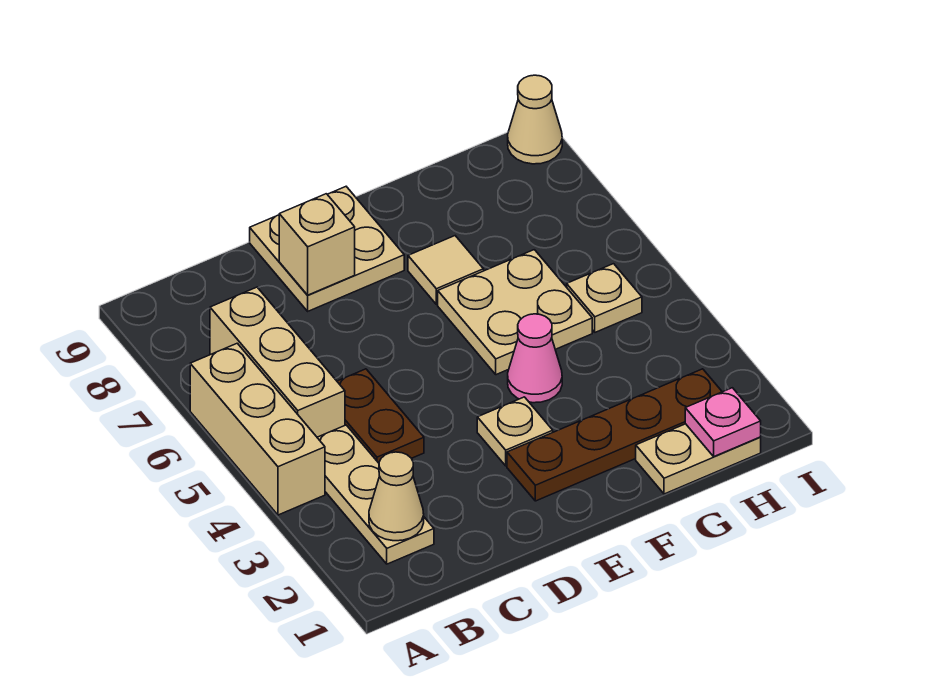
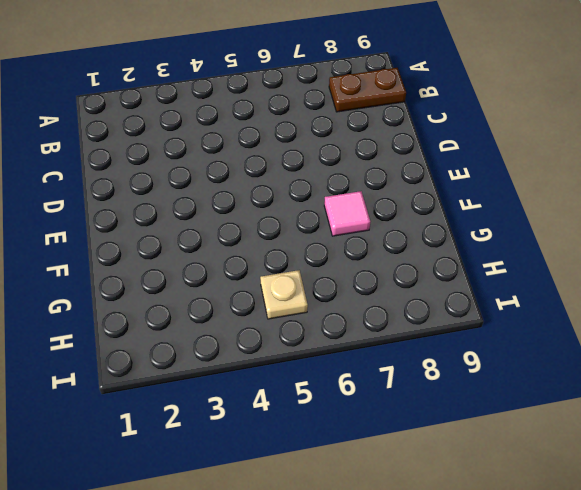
brown plate B8:B9 level 1 -> brown plate C4:C5 level 1
pink tile F7 level 1 -> tan tile F7 level 1
none -> tan brick A4:A6 level 1
none -> tan plate B2:B4 level 1
none -> tan brick B5:B7 level 1

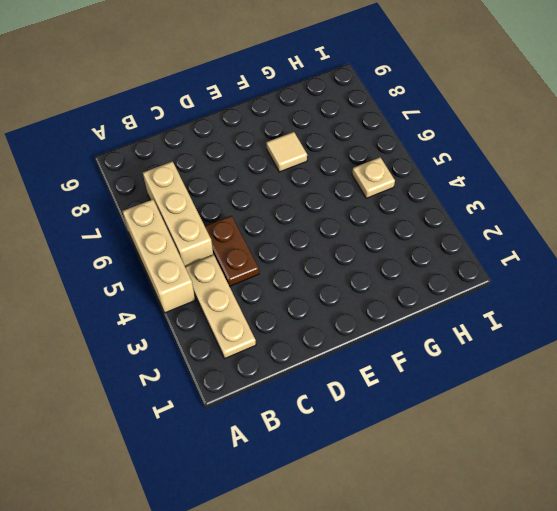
none -> tan plate D8:E9 level 1
none -> brown plate E2:H2 level 1
none -> tan plate E3 level 1

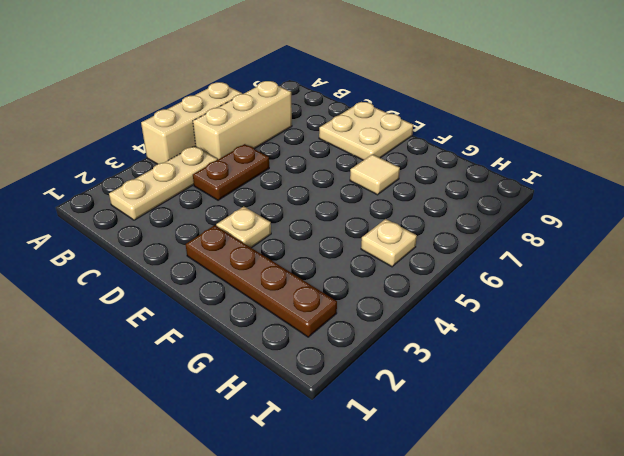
none -> pink cone F4 level 1
none -> tan plate F5:G6 level 1
none -> tan plate G1:H1 level 1

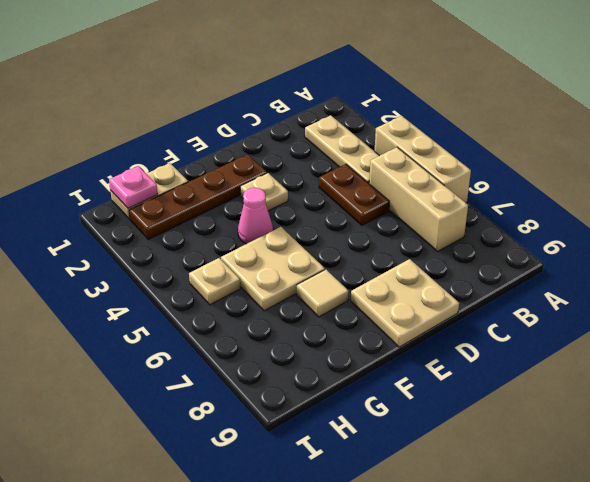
none -> tan cone I9 level 1
none -> tan cone B2 level 2
none -> tan brick D8 level 2

